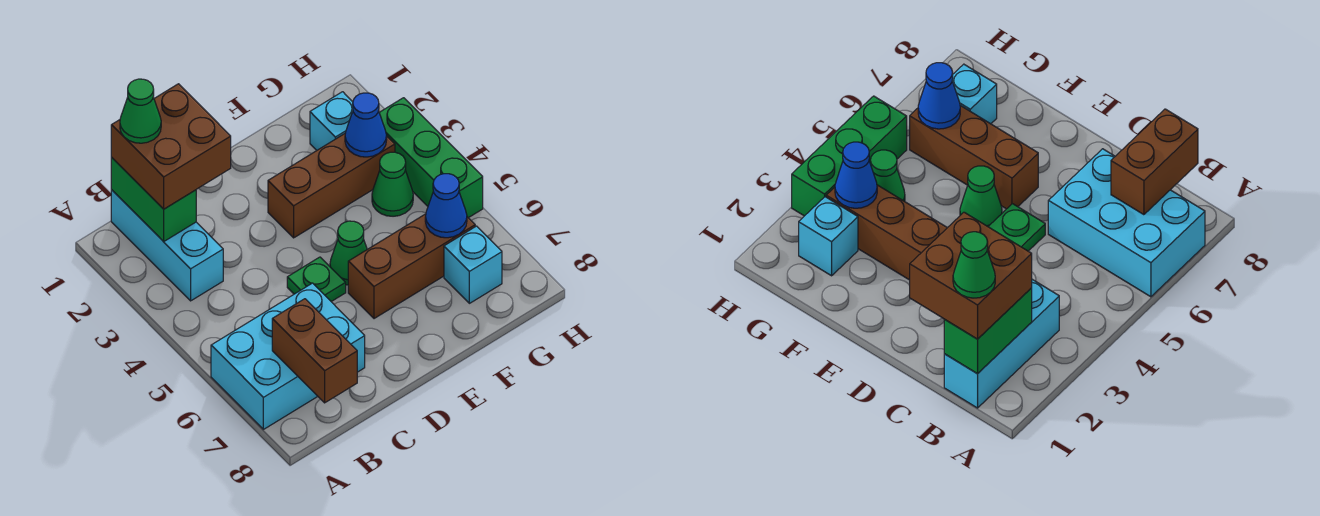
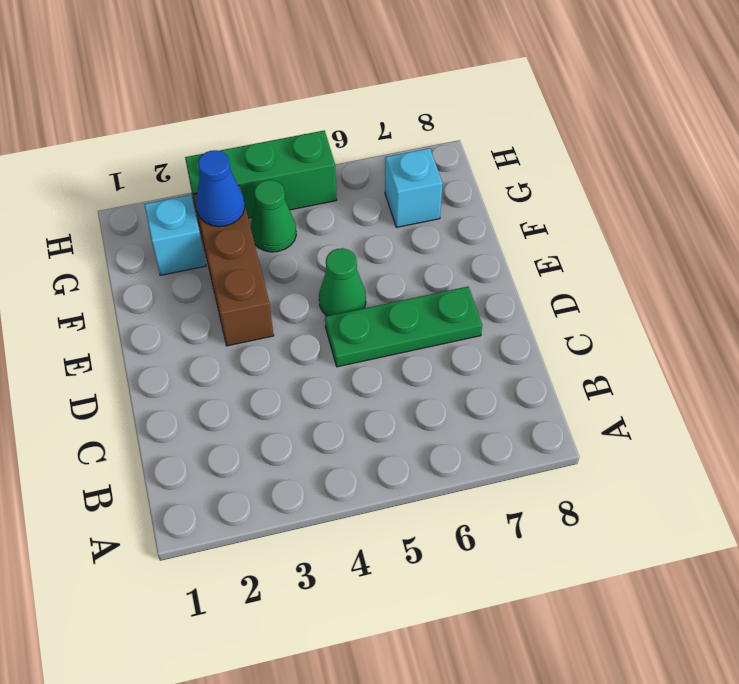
green plate D5:D7 level 1 -> green plate D5 level 1
none -> cyan brick A6:C7 level 1
none -> cyan brick B1:B3 level 1
none -> brown brick E6:G6 level 1

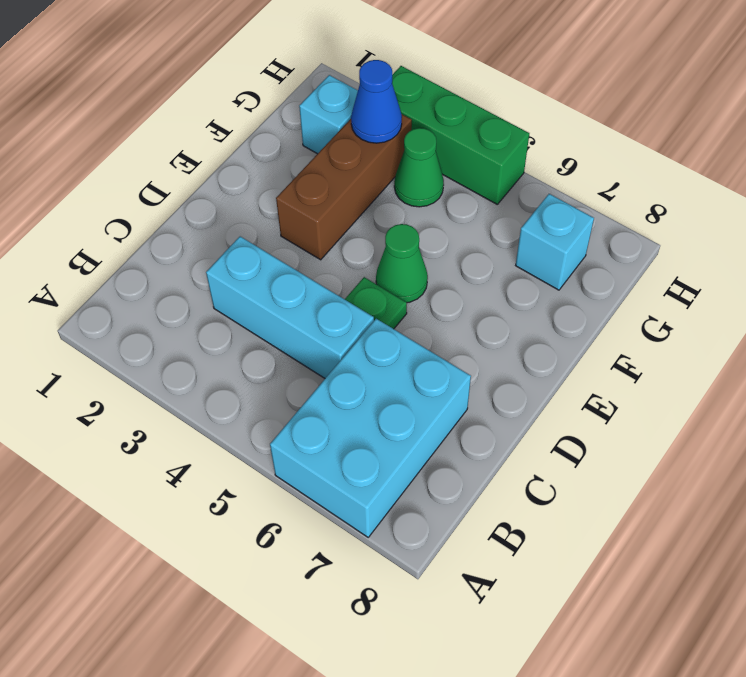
cyan brick C3:C5 level 1 -> cyan brick B1:B3 level 1
none -> brown brick E6:G6 level 1
none -> green brick B1:B2 level 2
none -> brown brick B7:B8 level 2

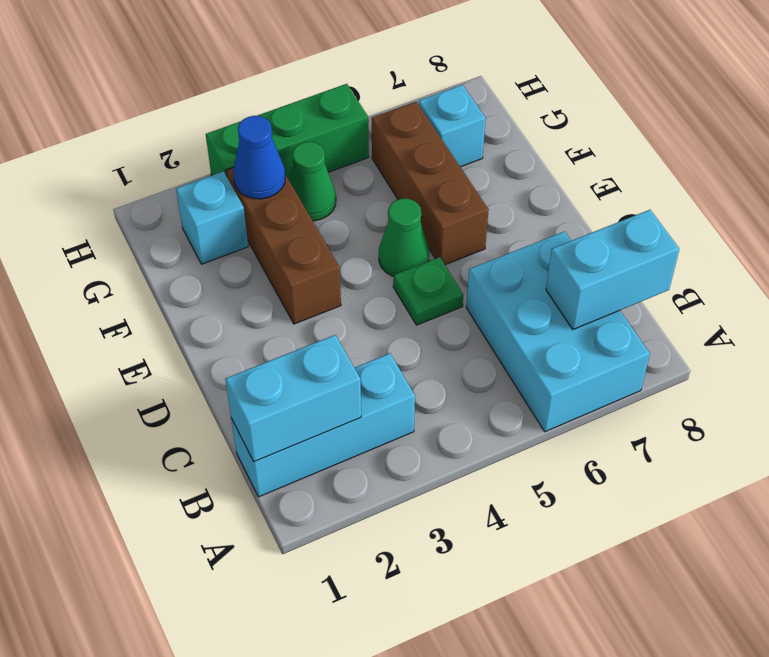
cyan brick B1:B2 level 2 -> green brick B1:B2 level 2
cyan brick B7:B8 level 2 -> brown brick B7:B8 level 2
none -> blue cone G6 level 2
none -> brown brick B1:C2 level 3
none -> green cone B1 level 4

